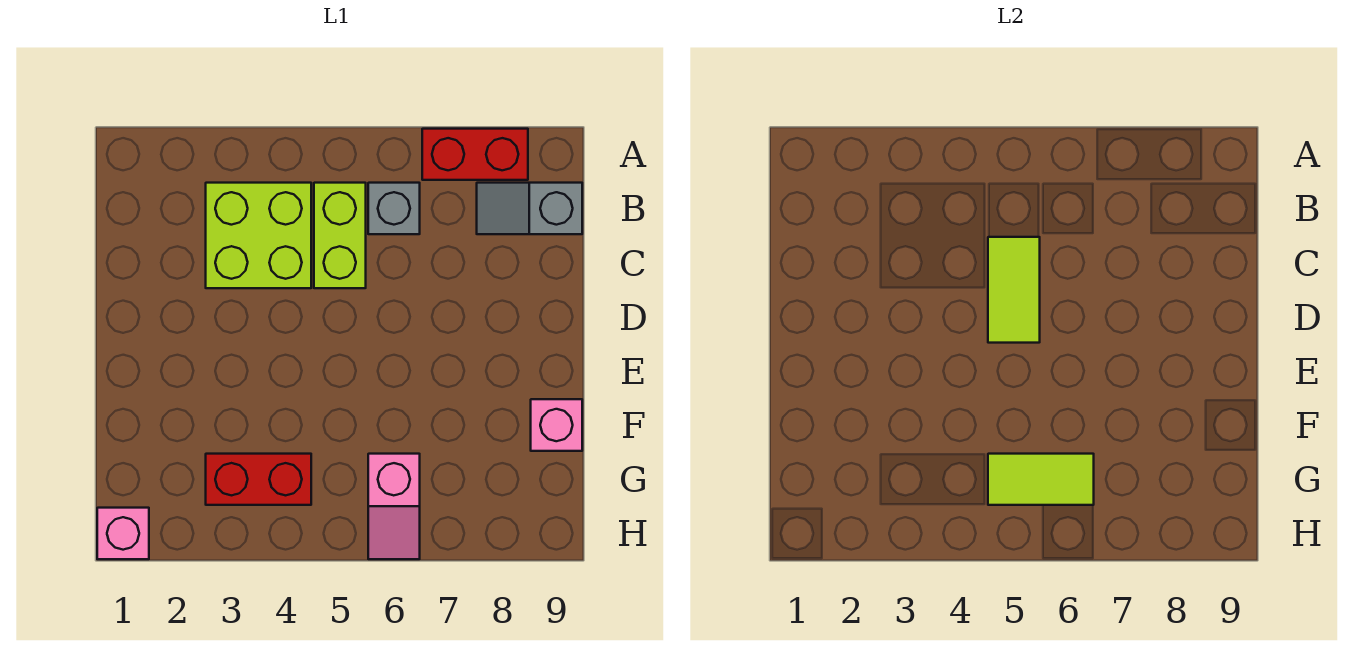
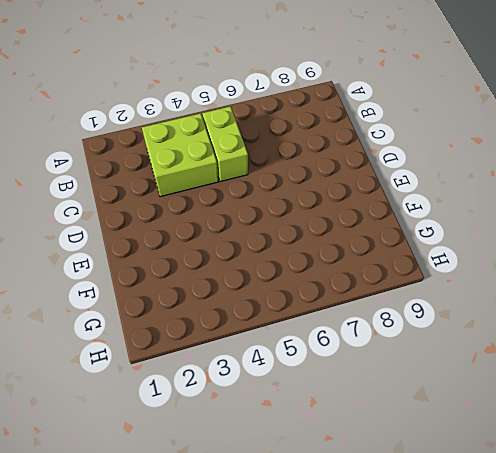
none -> red brick A7:A8 level 1
none -> grey brick B6 level 1

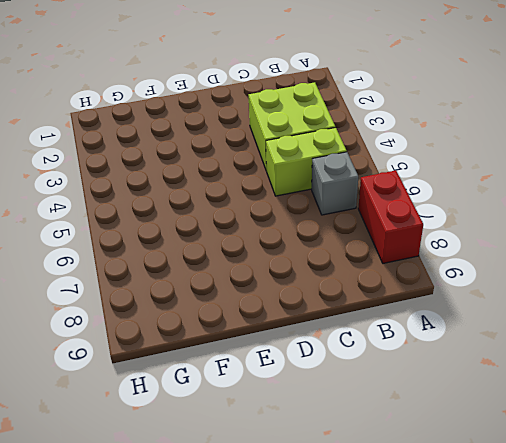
none -> grey slope B8:B9 level 1 top 9
none -> pink brick F9 level 1

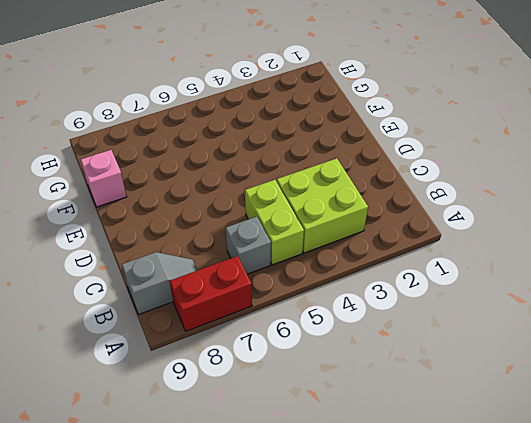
none -> red brick G3:G4 level 1
none -> pink slope G6:H6 level 1 top G

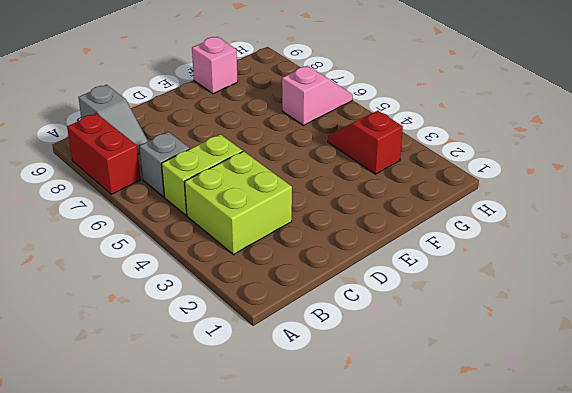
red slope G3:G4 level 1 top 3 -> red brick G3:G4 level 1
none -> pink brick H1 level 1
none -> lime tile C5:D5 level 2

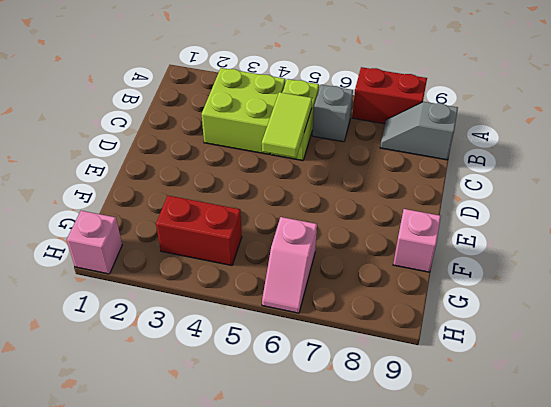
none -> lime tile G5:G6 level 2

